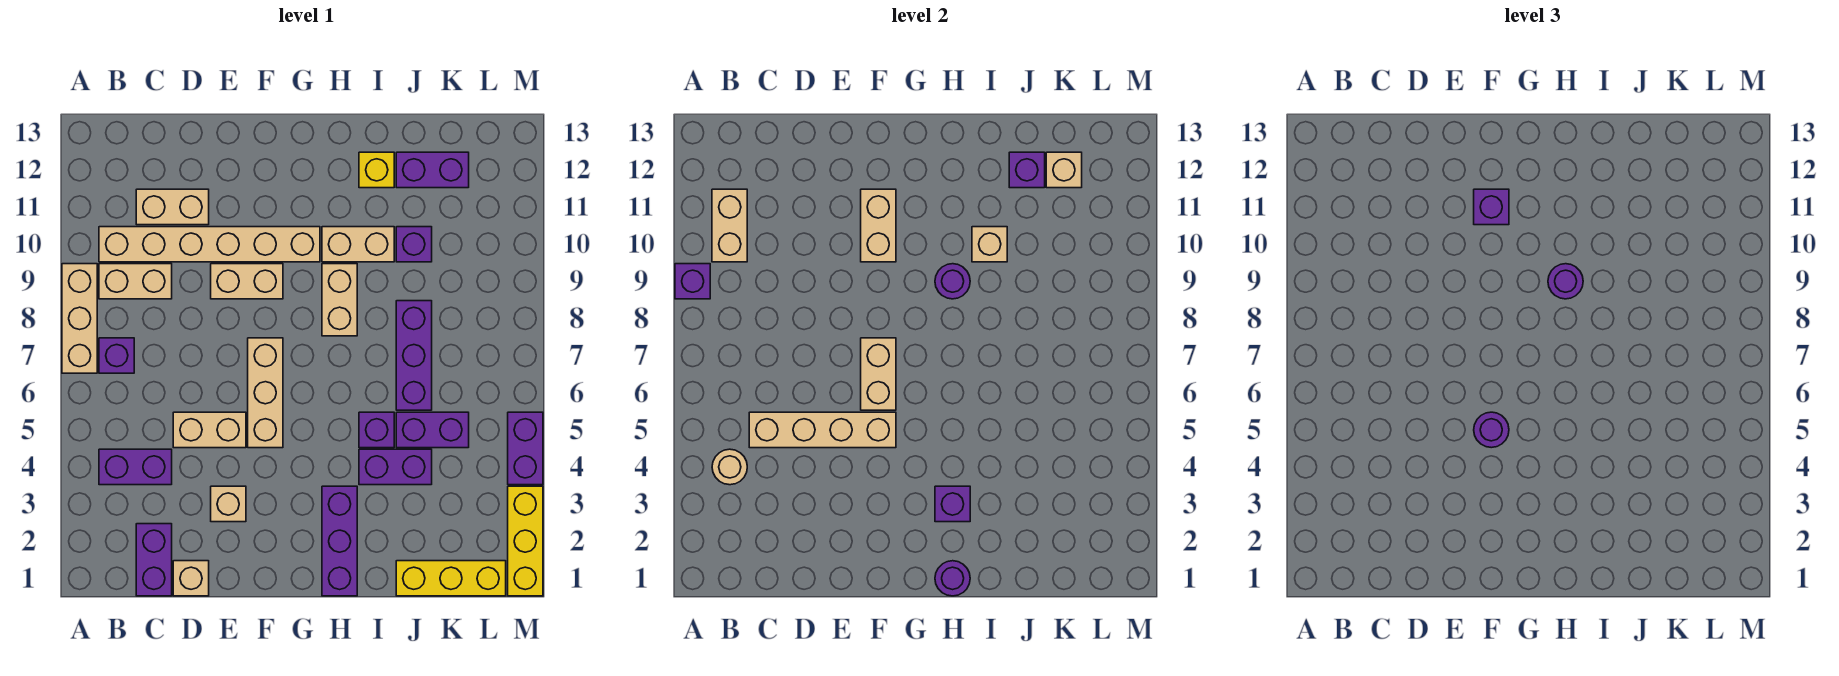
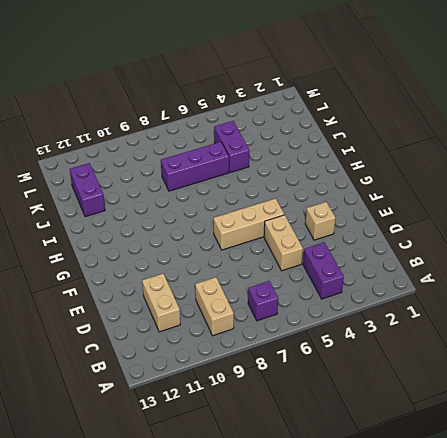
none -> tan brick A7:A9 level 1
none -> tan brick B10:G10 level 1
none -> purple brick C1:C2 level 1
none -> tan brick D1 level 1

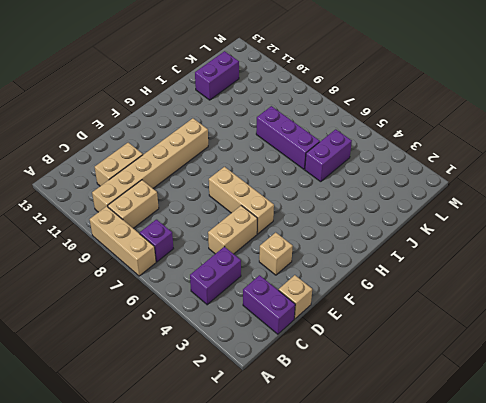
none -> tan brick E9:F9 level 1
none -> purple brick H1:H3 level 1
none -> tan brick H8:H9 level 1
none -> tan brick H10:I10 level 1

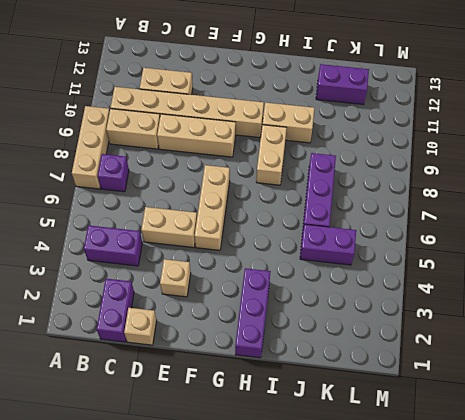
tan brick D9:F9 level 1 -> tan brick E9:F9 level 1
none -> purple brick I4:J4 level 1
none -> purple brick I5 level 1
none -> yellow brick I12 level 1
none -> yellow brick J1:L1 level 1

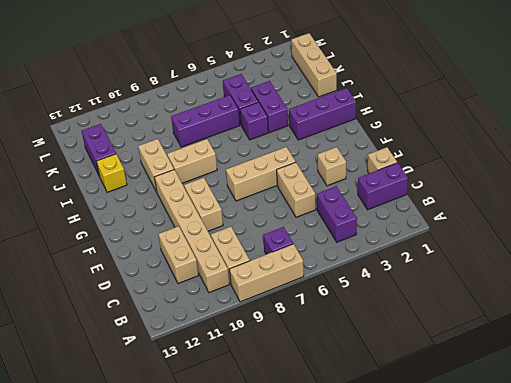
tan brick J1:L1 level 1 -> yellow brick J1:L1 level 1
none -> purple brick J10 level 1
none -> yellow brick M1:M3 level 1
none -> purple brick M4:M5 level 1
none -> purple brick A9 level 2

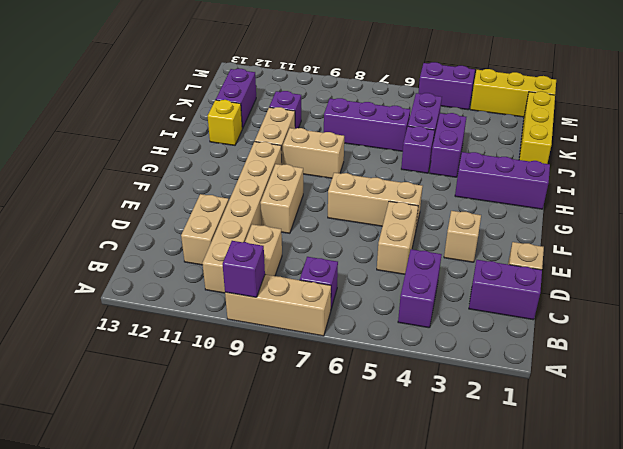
none -> tan round brick B4 level 2
none -> tan brick B10:B11 level 2
none -> tan brick C5:F5 level 2
none -> tan brick F6:F7 level 2

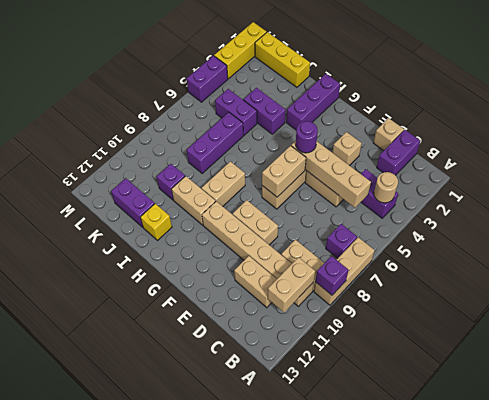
none -> purple brick I5 level 1
none -> tan brick F10:F11 level 2
none -> purple round brick H1 level 2
none -> purple brick H3 level 2

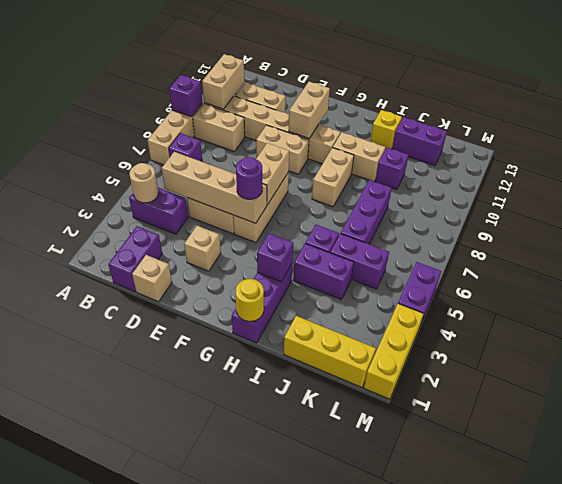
yellow round brick H1 level 2 -> purple round brick H1 level 2
none -> purple round brick H9 level 2
none -> tan brick I10 level 2
none -> purple brick J12 level 2
none -> tan brick K12 level 2

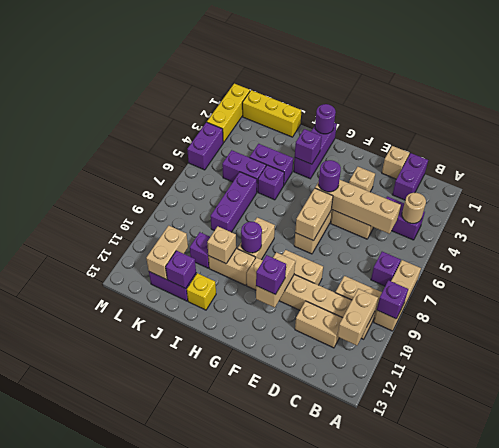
tan brick K11:K12 level 2 -> tan brick K12 level 2
none -> purple round brick H9 level 3

